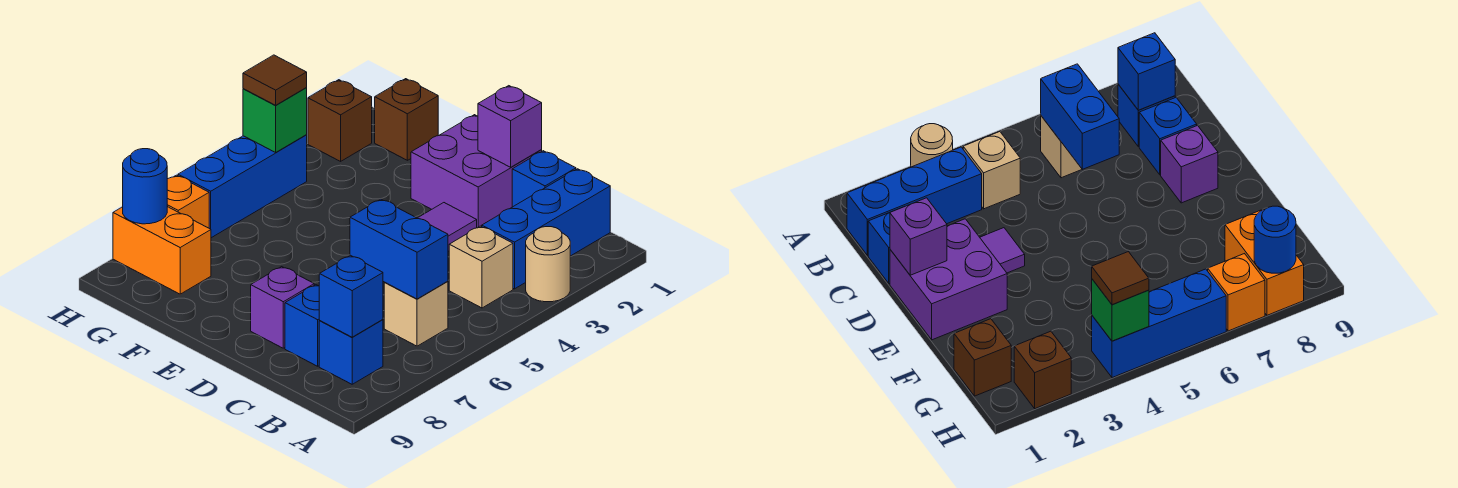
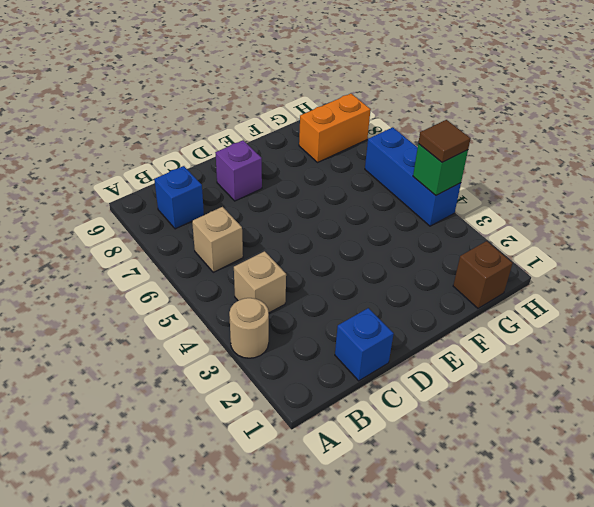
none -> blue brick B1:B3 level 1
none -> blue brick C8 level 1
none -> purple brick D1:E2 level 1

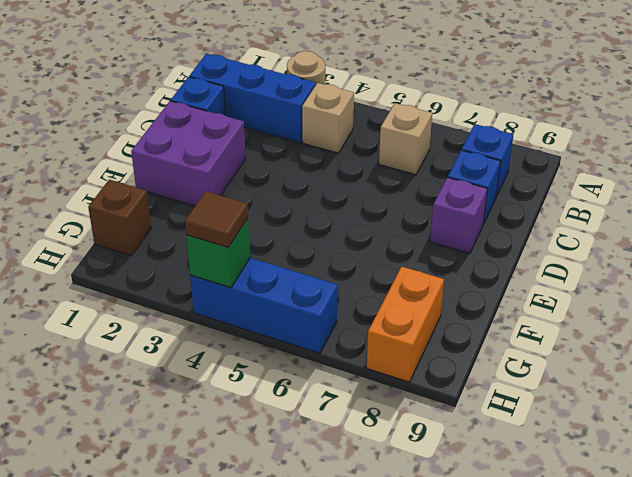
none -> purple tile D3 level 1
none -> brown brick H2 level 1
none -> orange brick H7 level 1

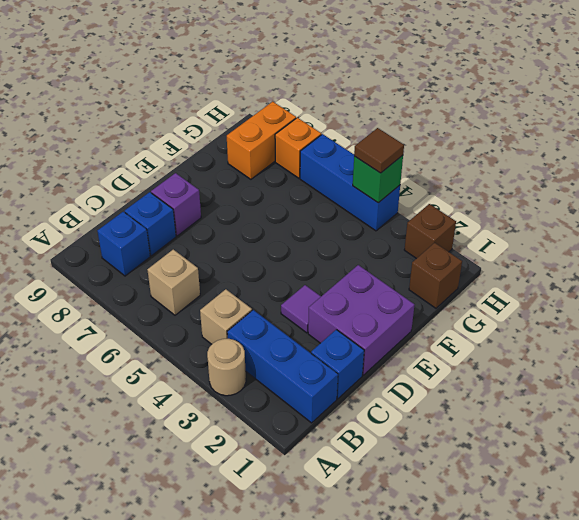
none -> blue brick B6:C6 level 2
none -> blue brick B8 level 2
none -> purple brick D1 level 2

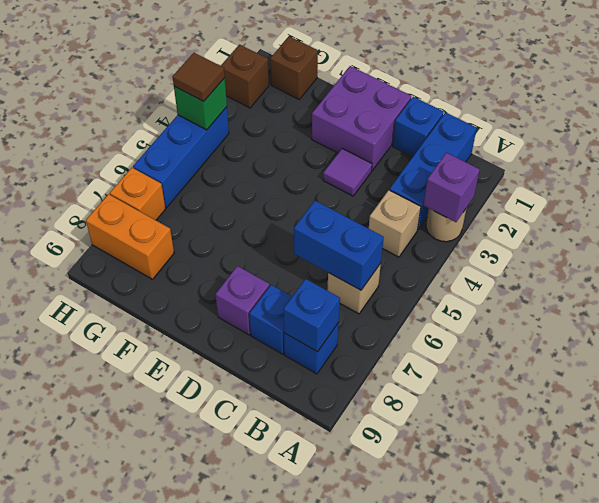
purple brick A3 level 2 -> purple brick D1 level 2
none -> blue round brick H8 level 2

